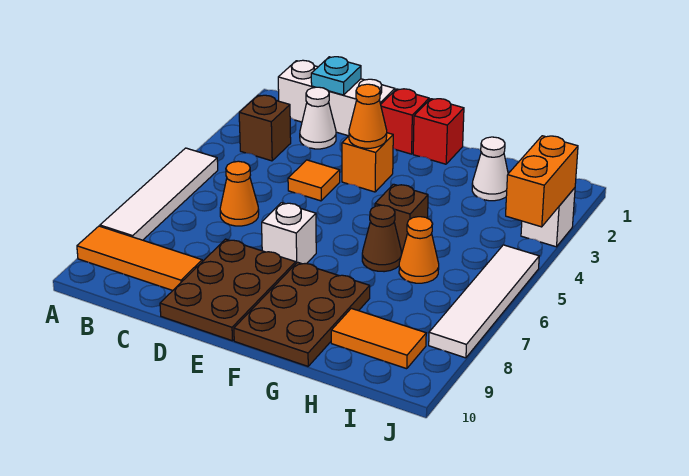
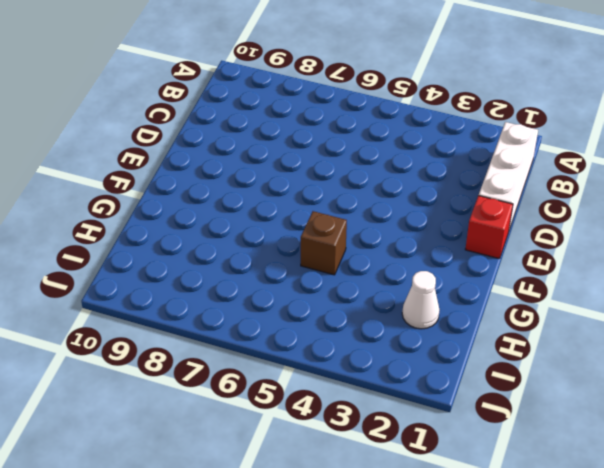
none -> white tile A5:A8 level 1
none -> orange tile A9:C9 level 1
none -> brown brick B3 level 1

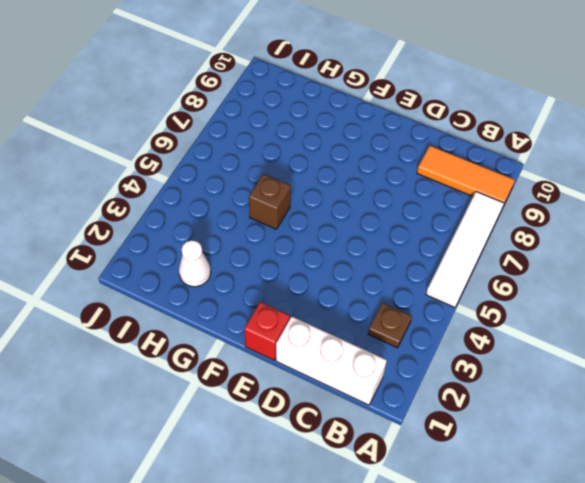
brown plate B3 level 1 -> brown brick B3 level 1
none -> white cone C2 level 1
none -> orange cone C6 level 1
none -> orange tile D4 level 1

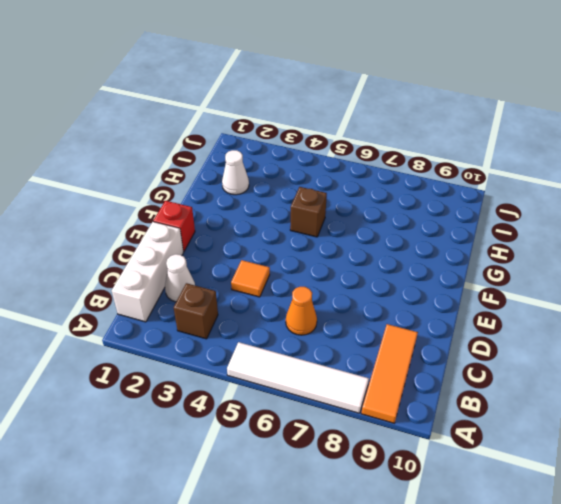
none -> brown plate D8:E10 level 1
none -> orange brick E3 level 1
none -> white brick E7 level 1

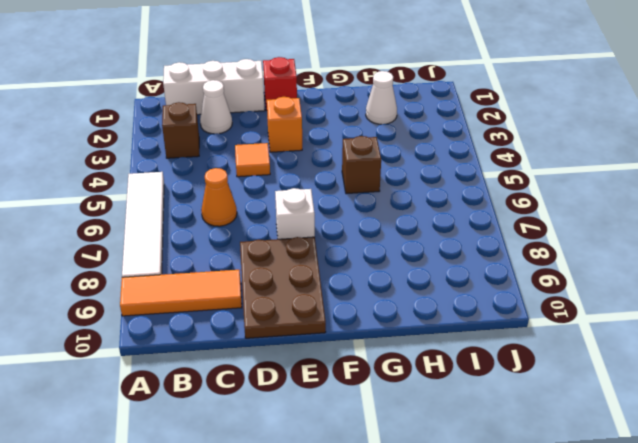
none -> red brick F1 level 1
none -> brown plate F8:G10 level 1
none -> brown cone G6 level 1

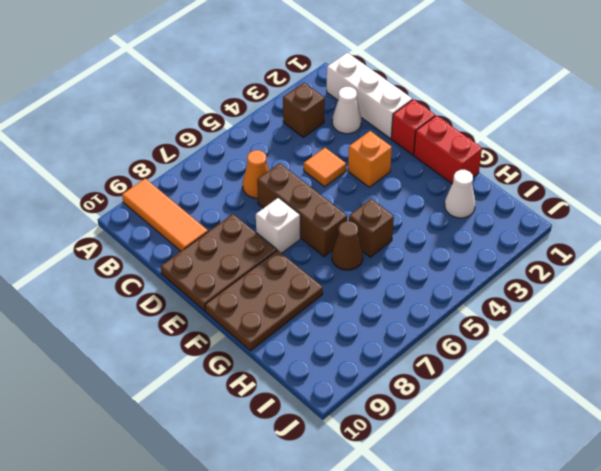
brown brick D6:F6 level 1 -> none
red brick F1:G1 level 1 -> red brick F1 level 1
none -> white tile A5:A8 level 1
none -> orange cone H6 level 1
none -> orange tile H9:I9 level 1

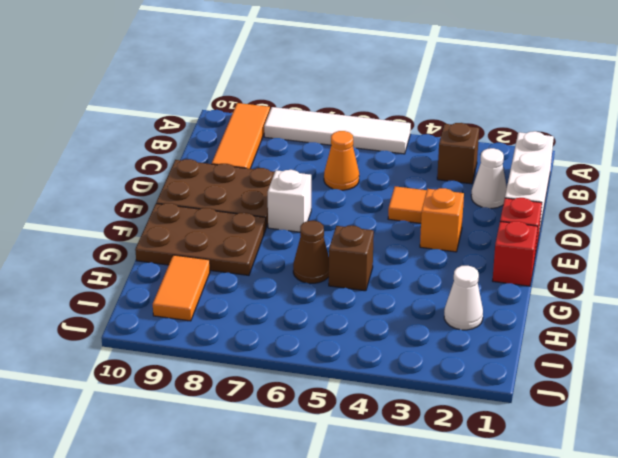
none -> orange cone H6 level 1
none -> white brick J3 level 1
none -> white tile J5:J8 level 1

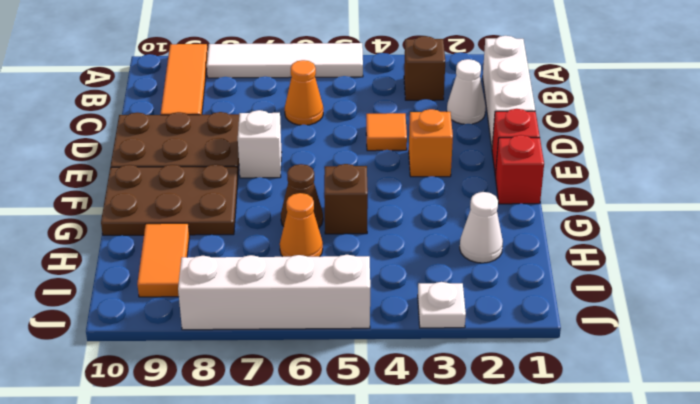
white plate J3 level 1 -> white brick J3 level 1
white brick J5:J8 level 1 -> white tile J5:J8 level 1
none -> cyan plate C1 level 2
none -> orange cone E3 level 2
none -> orange brick J3:J4 level 2

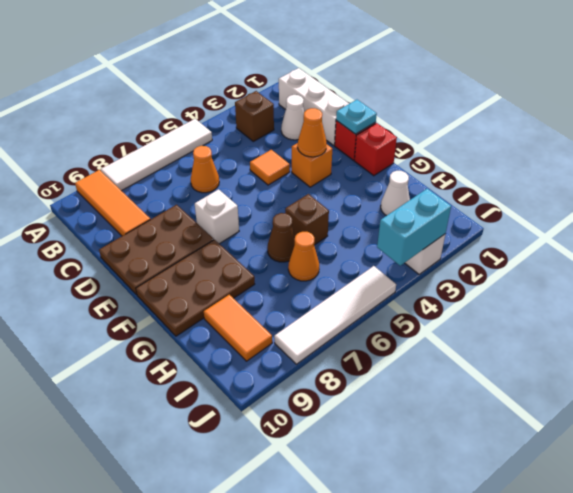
cyan plate E1 level 2 -> cyan plate C1 level 2
cyan brick J3:J4 level 2 -> orange brick J3:J4 level 2

